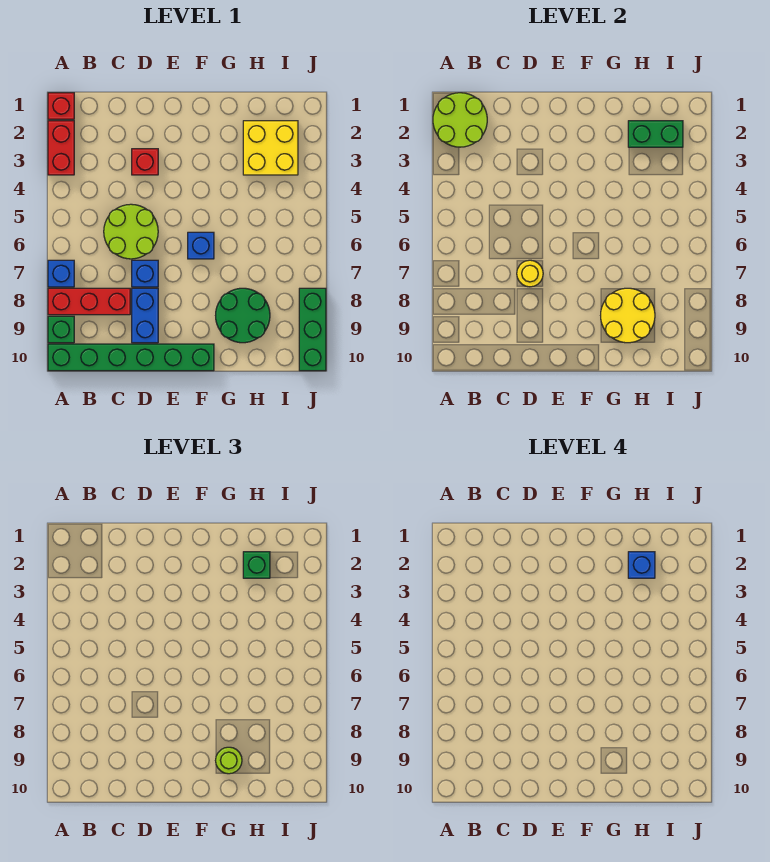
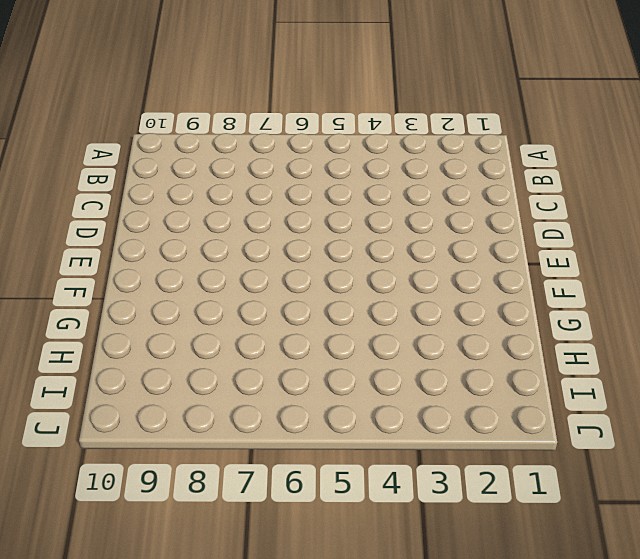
none -> red brick A1 level 1
none -> red brick A2:A3 level 1
none -> blue brick A7 level 1

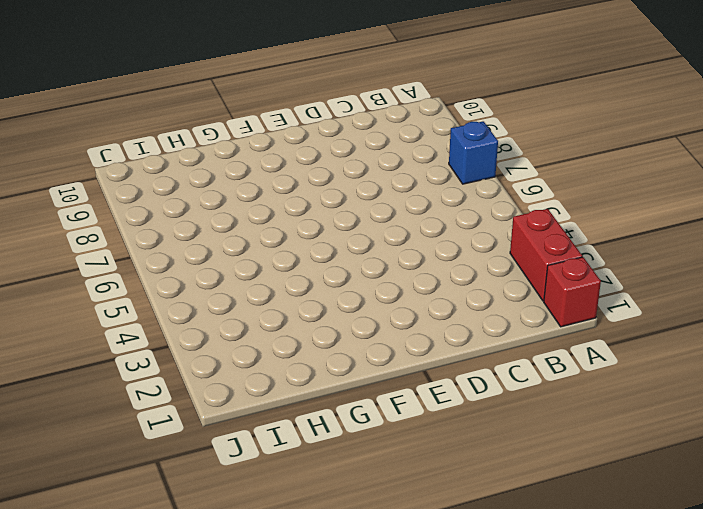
none -> red brick A8:C8 level 1
none -> green brick A9 level 1
none -> green brick A10:F10 level 1

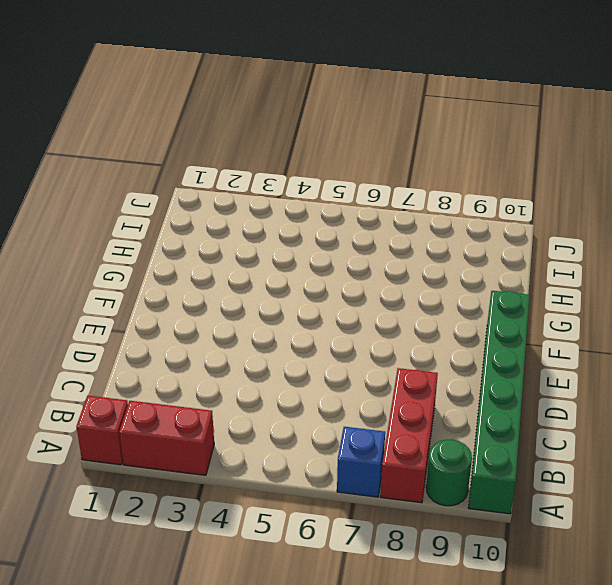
green round brick A9 level 1 -> green brick A9 level 1
none -> lime round brick C5:D6 level 1
none -> red brick D3 level 1
none -> blue brick D7 level 1

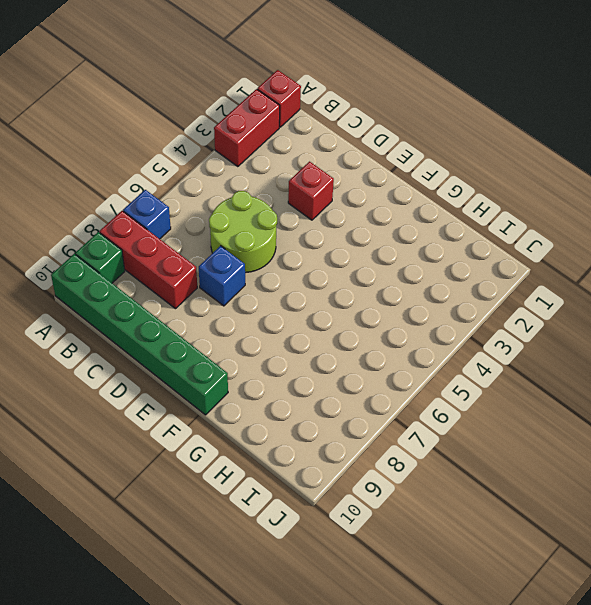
none -> blue brick D8:D9 level 1
none -> blue brick F6 level 1
none -> green round brick G8:H9 level 1

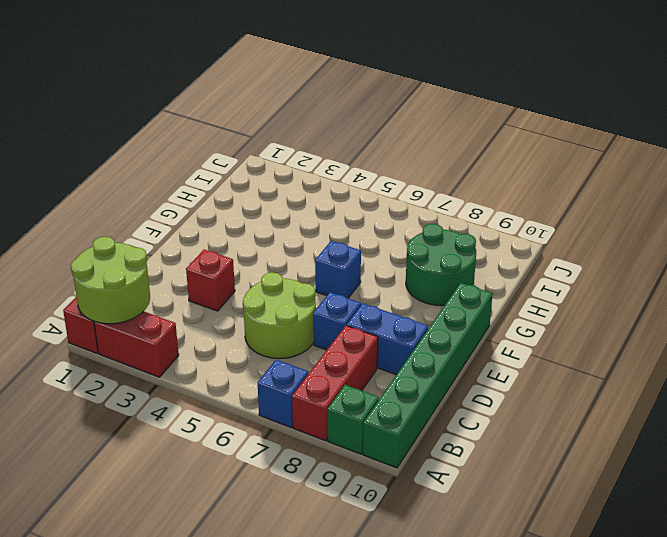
none -> yellow brick H2:I3 level 1
none -> green brick J8:J10 level 1
none -> yellow round brick D7 level 2

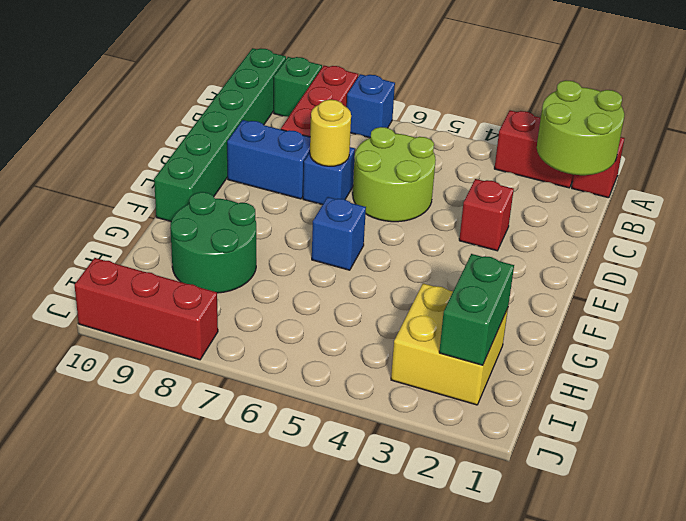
red brick J8:J10 level 1 -> green brick J8:J10 level 1
none -> yellow round brick G8:H9 level 2
none -> lime round brick G9 level 3
none -> green brick H2 level 3

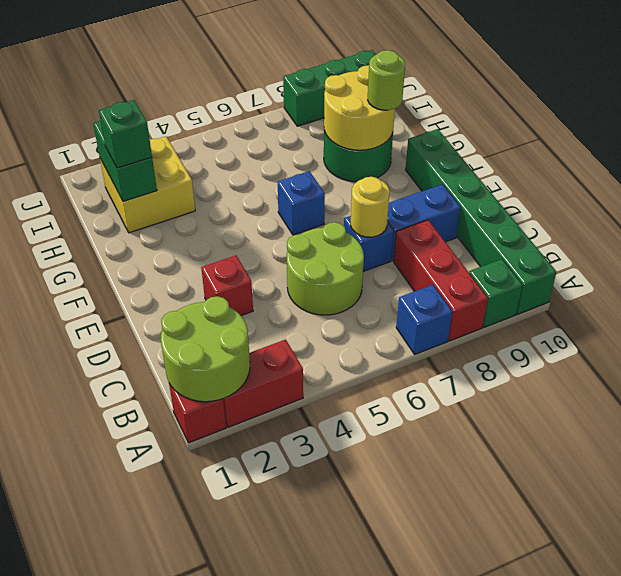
none -> blue brick H2 level 4

